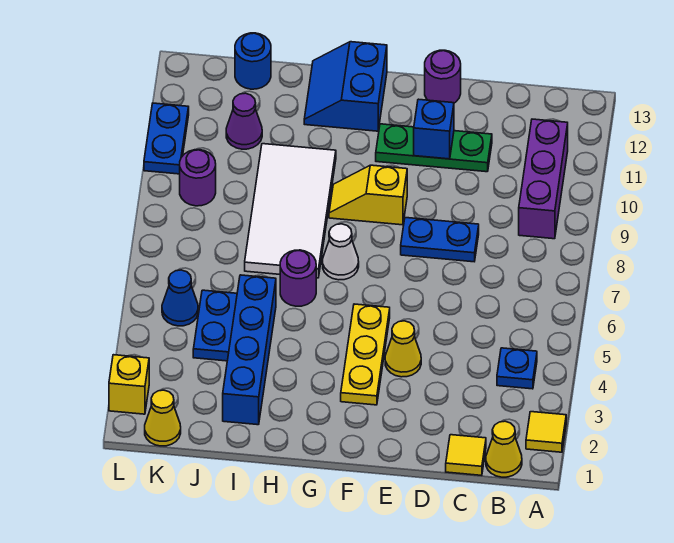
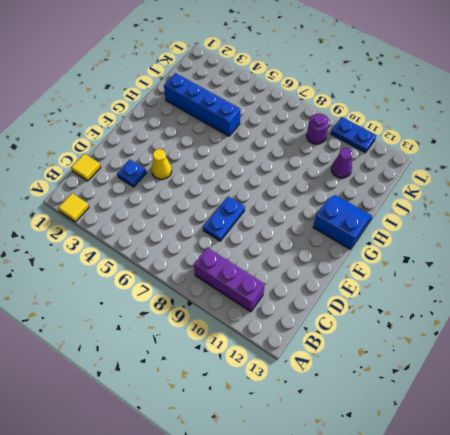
blue plate D3 level 1 -> blue plate B4 level 1
none -> yellow cone B1 level 1
none -> green plate D11:F11 level 1
none -> purple round brick E13 level 1

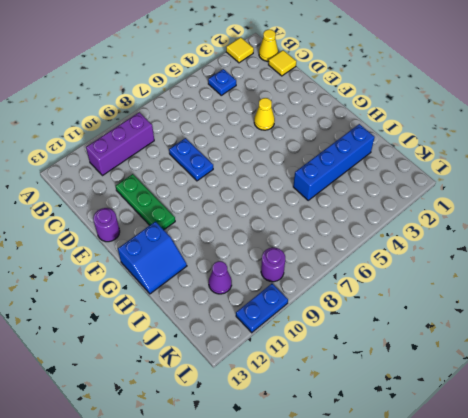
none -> yellow plate F3:F5 level 1
none -> yellow slope F9:G9 level 1 top F
none -> white cone G7 level 1

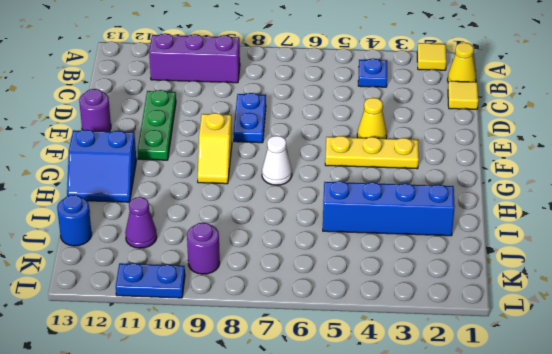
none -> purple round brick H6 level 1
none -> white tile H7:I10 level 1
none -> blue plate J4:J5 level 1

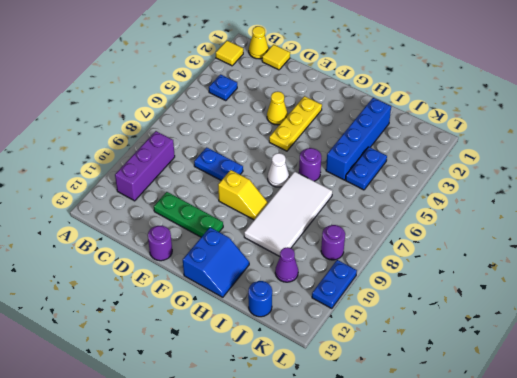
none -> yellow cone K1 level 1
none -> blue cone K5 level 1
none -> yellow brick L2 level 1

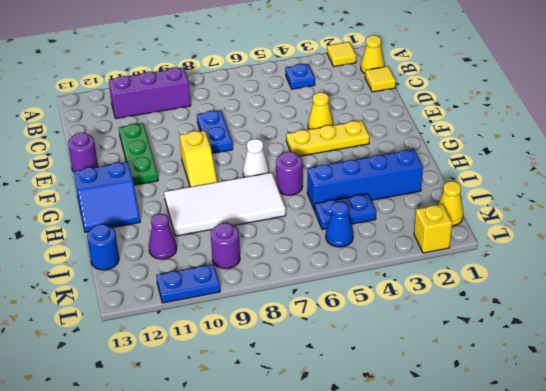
none -> blue brick E11 level 2

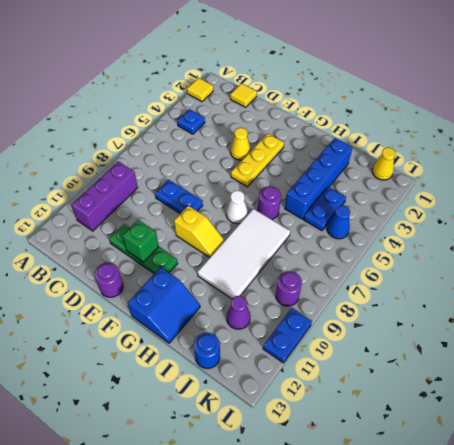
green brick E11 level 2 -> blue brick E11 level 2
none -> yellow cone B1 level 1
none -> yellow brick L2 level 1

